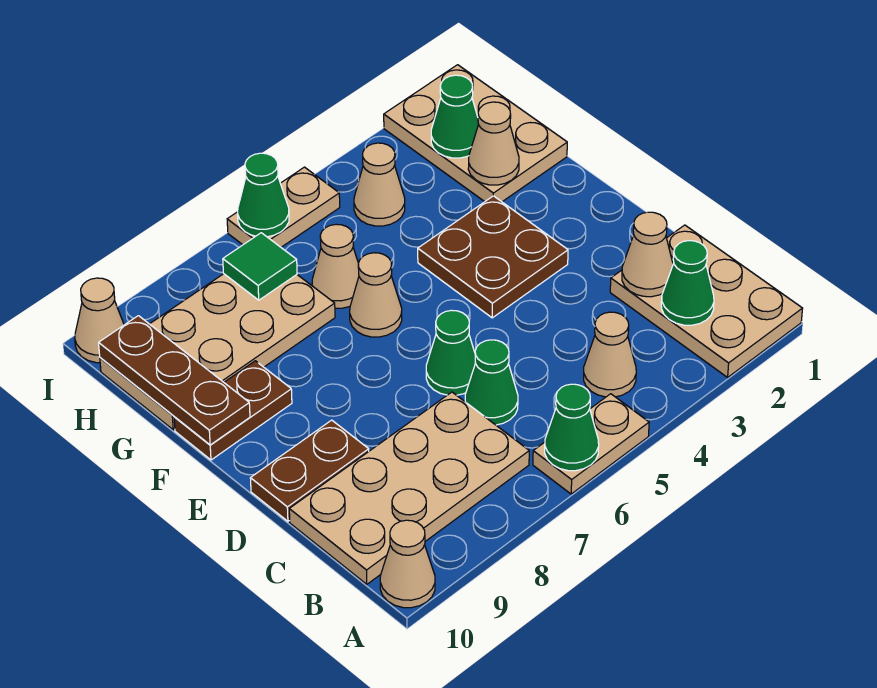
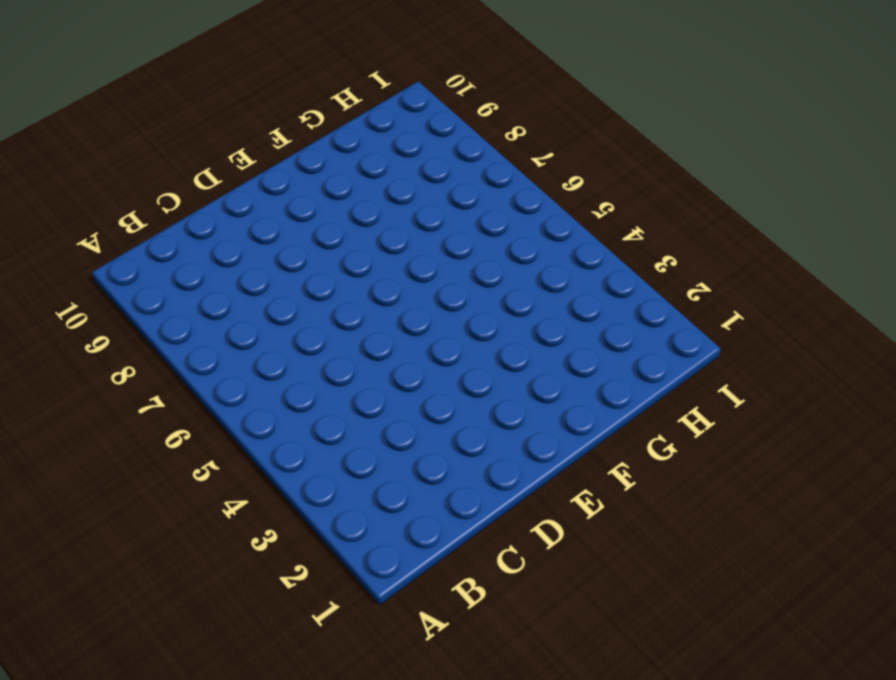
none -> tan plate A1:C2 level 1
none -> tan plate A5:A6 level 1
none -> tan cone A10 level 1

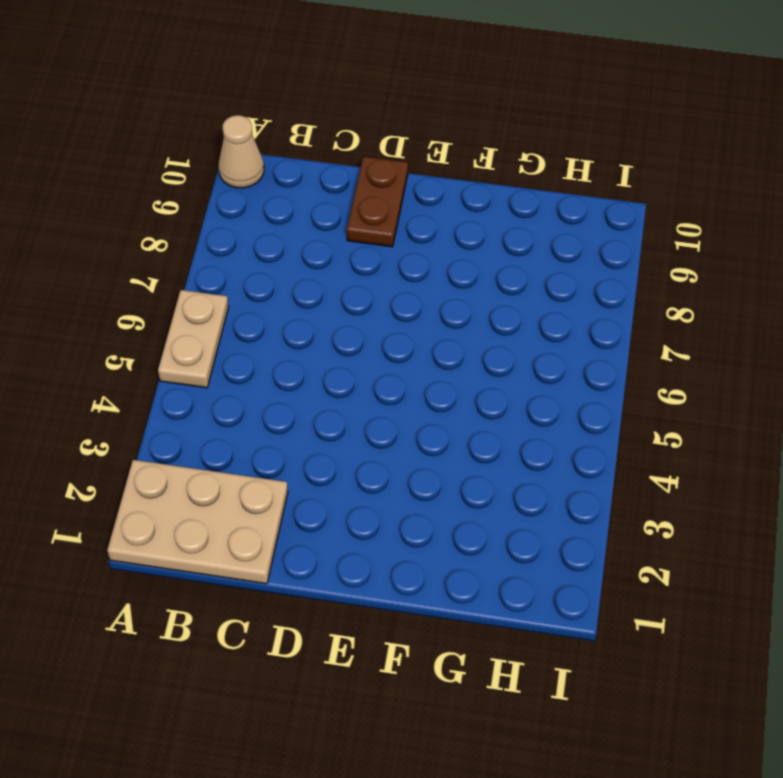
none -> tan cone B4 level 1
none -> tan plate B7:C10 level 1
none -> green cone C6 level 1

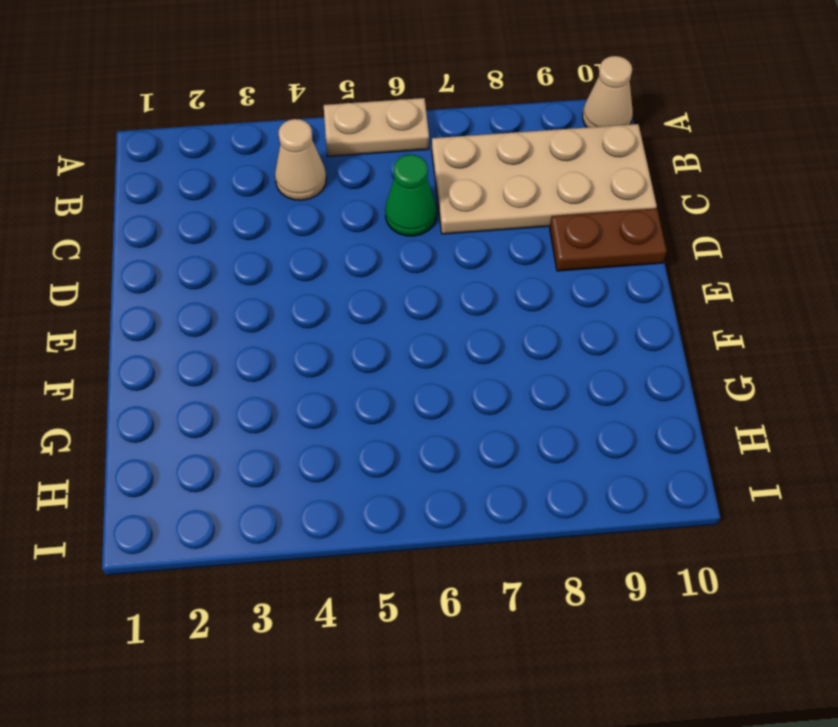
none -> tan plate A1:C2 level 1
none -> green cone D6 level 1
none -> brown plate E3:F4 level 1

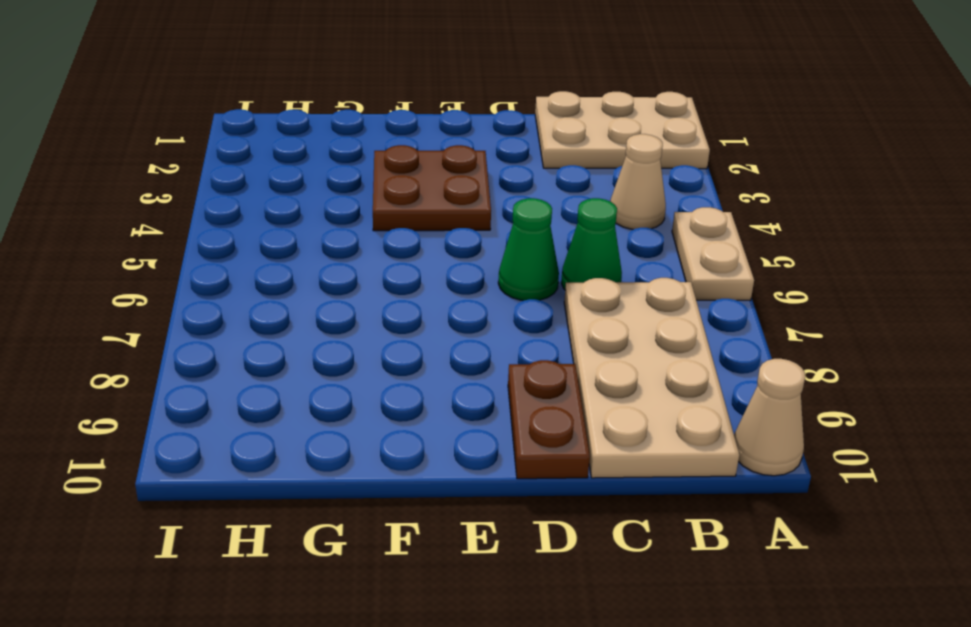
none -> tan cone F6 level 1
none -> brown plate F9:F10 level 1
none -> tan plate G1:I2 level 1

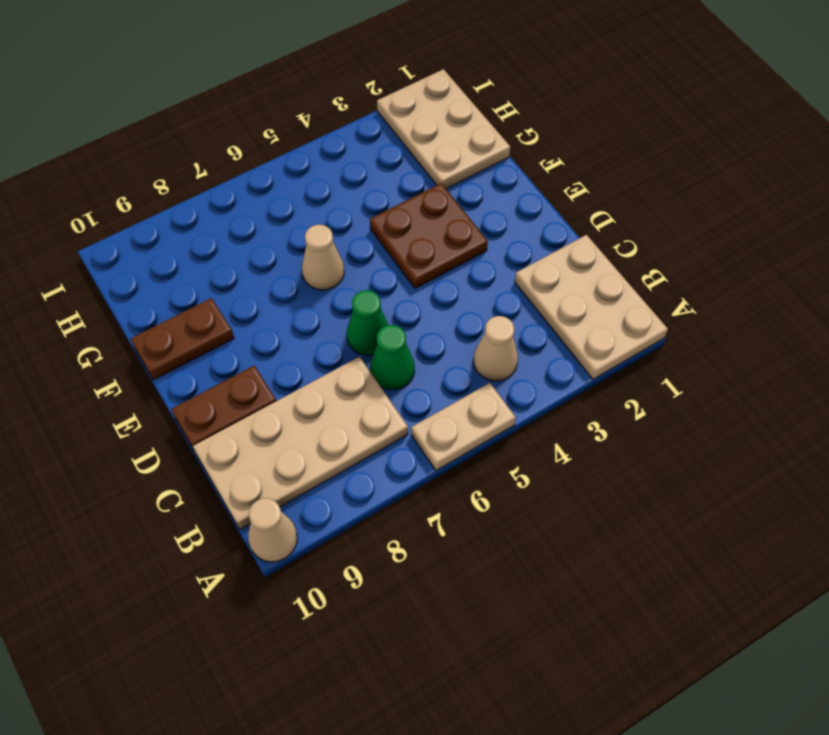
none -> tan cone G6 level 1
none -> tan plate G7:H10 level 1
none -> tan cone H4 level 1

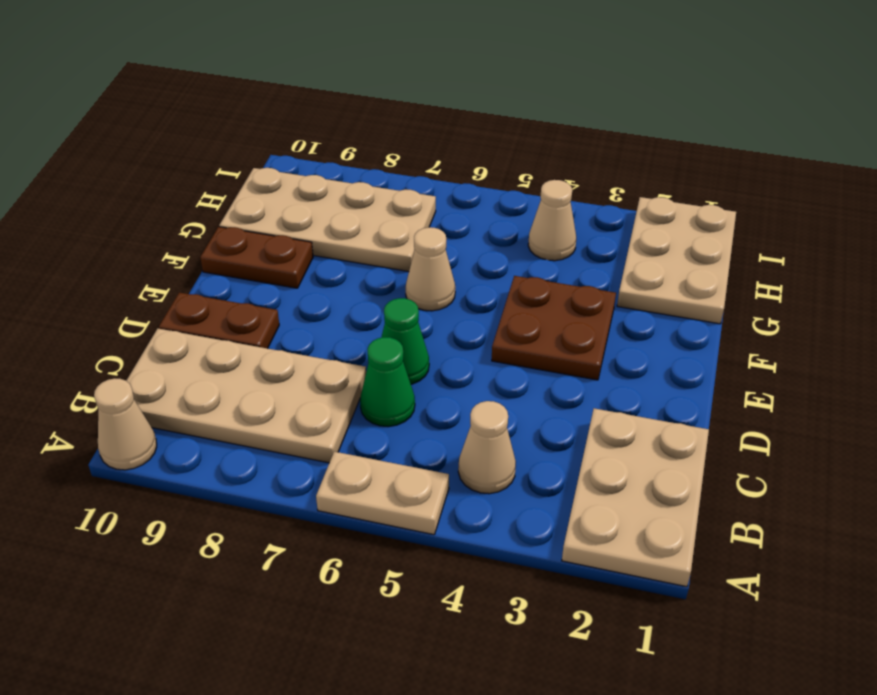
none -> tan cone G6 level 1
none -> tan plate I5:I6 level 1
none -> tan cone I10 level 1

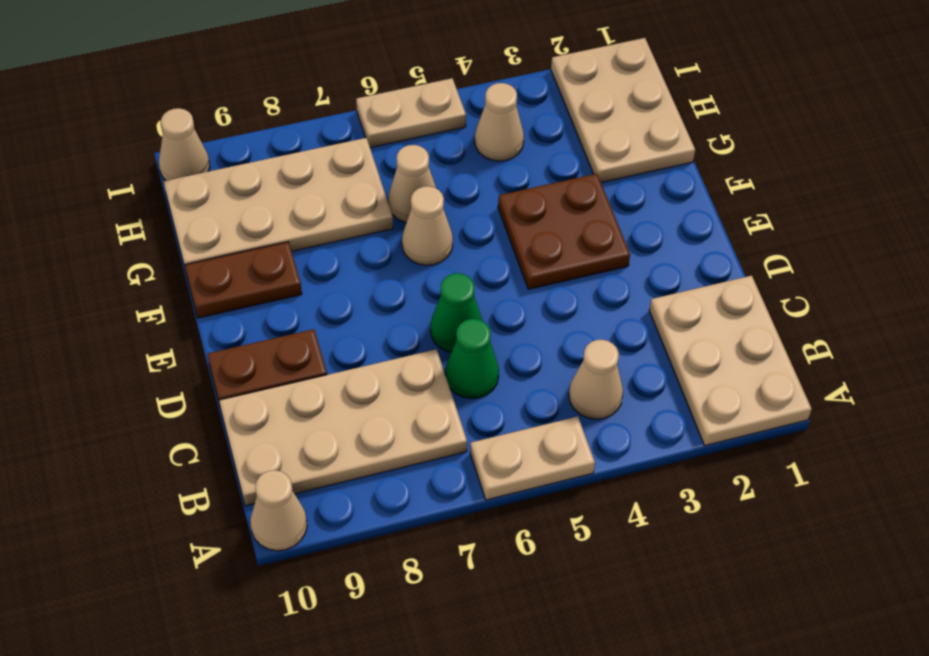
none -> green cone A6 level 2
none -> green cone B2 level 2
none -> tan cone C2 level 2

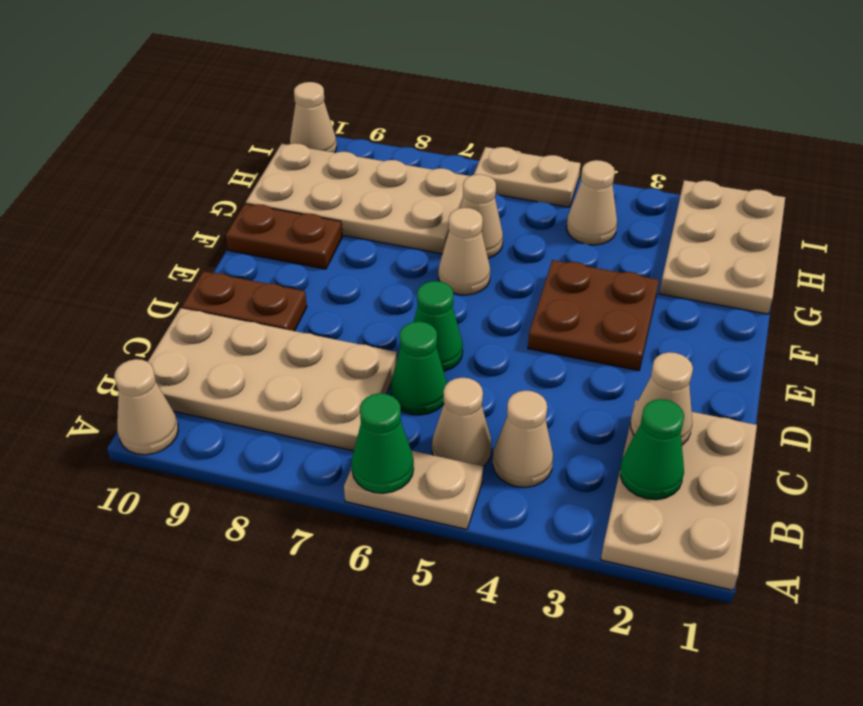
tan cone B5 level 1 -> tan cone G2 level 2
none -> brown plate F10:H10 level 2
none -> green cone H2 level 2
none -> green tile H7 level 2

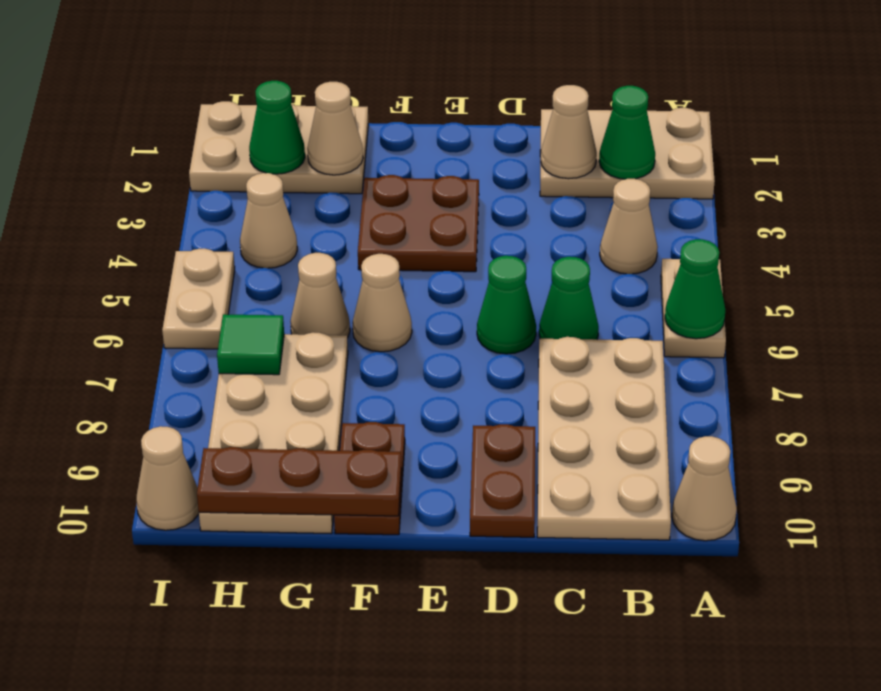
none -> green cone I6 level 2

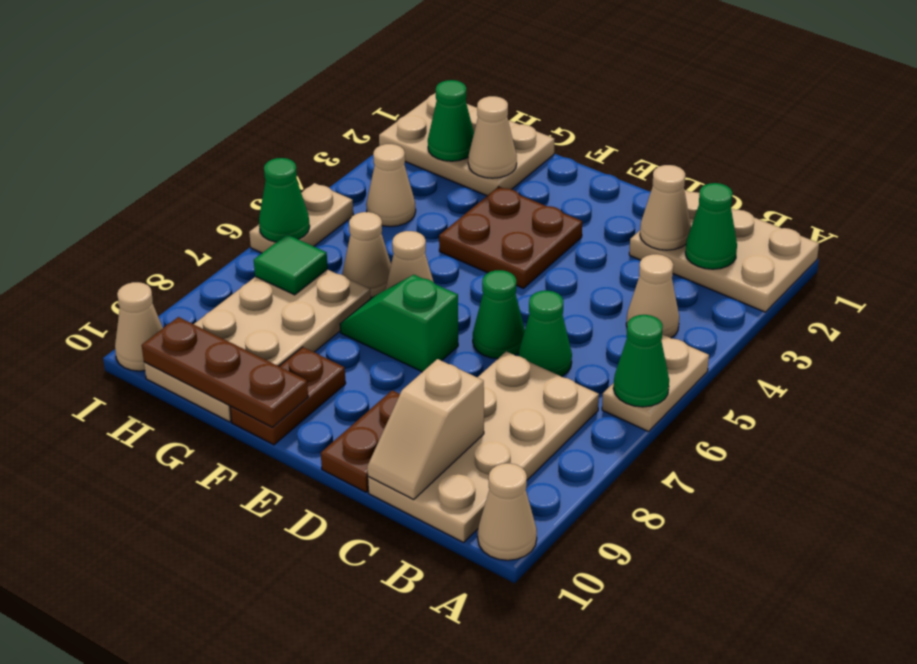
tan slope C9:C10 level 2 top 9 -> none
green slope E7:F7 level 1 top E -> none

